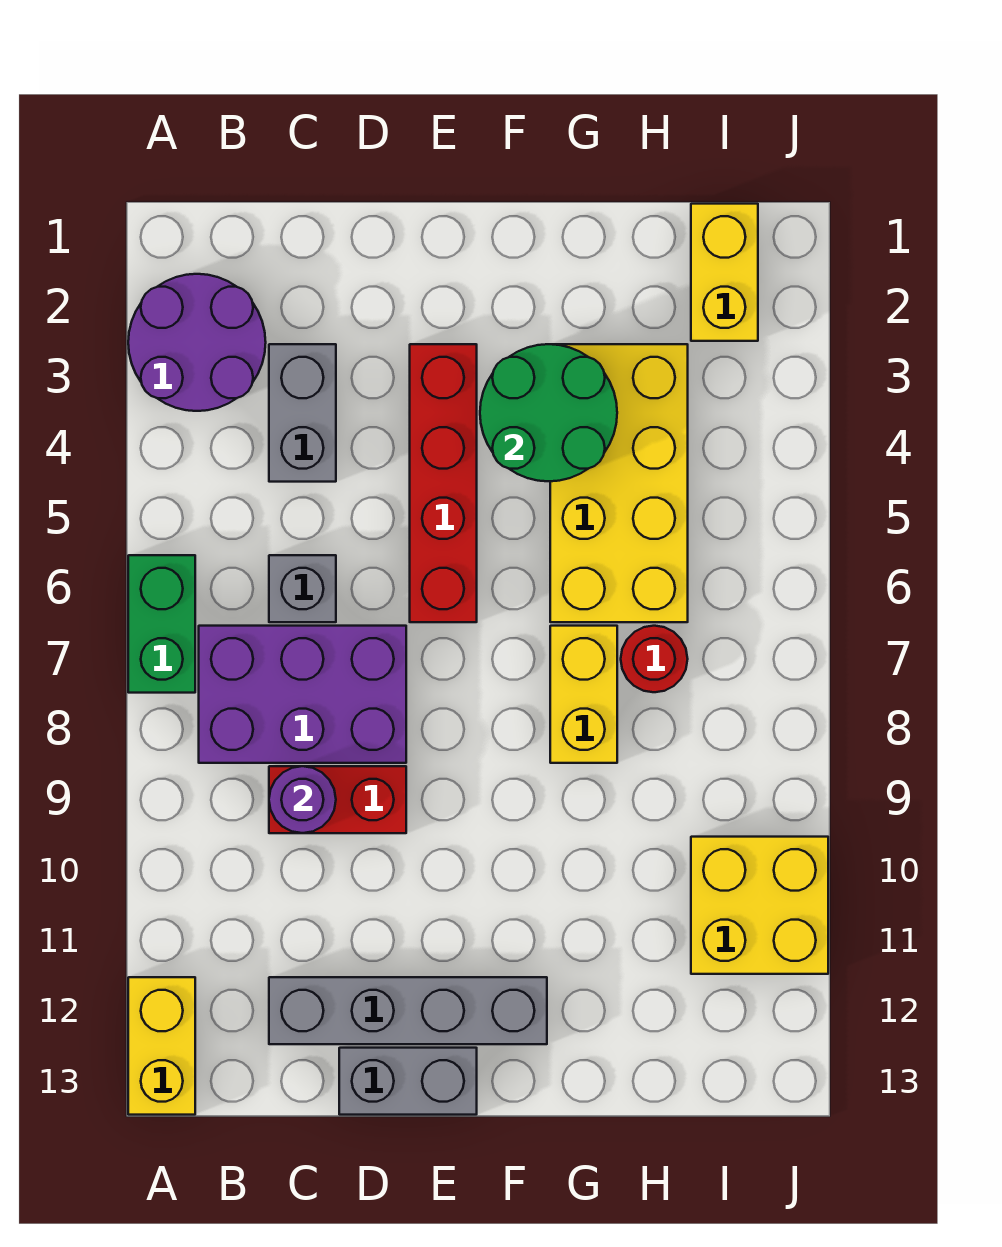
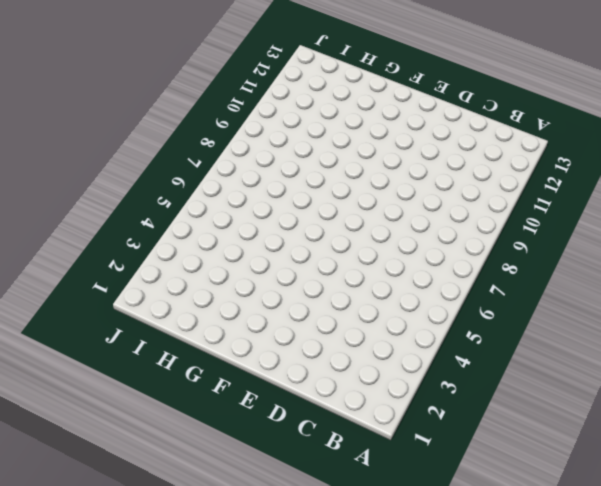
none -> purple round brick A2:B3 level 1
none -> green brick A6:A7 level 1
none -> yellow brick A12:A13 level 1

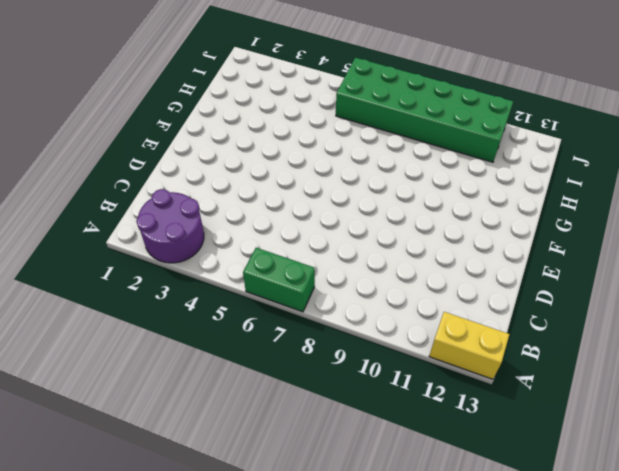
green brick I6:J11 level 1 -> yellow brick I10:J11 level 1
none -> purple brick B7:D8 level 1
none -> grey brick C3:C4 level 1
none -> grey brick C6 level 1

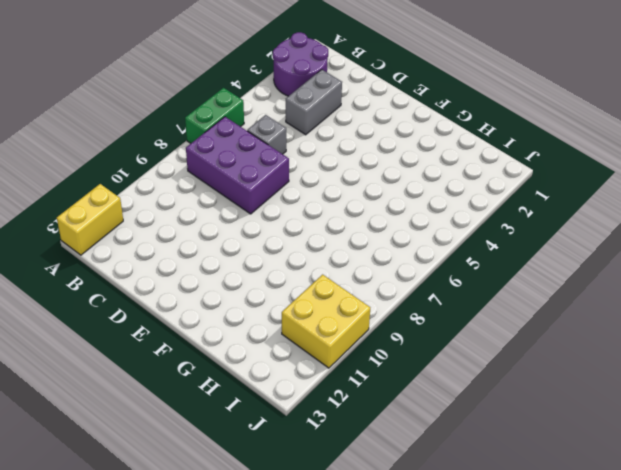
none -> red brick C9:D9 level 1
none -> grey brick C12:F12 level 1
none -> grey brick D13:E13 level 1

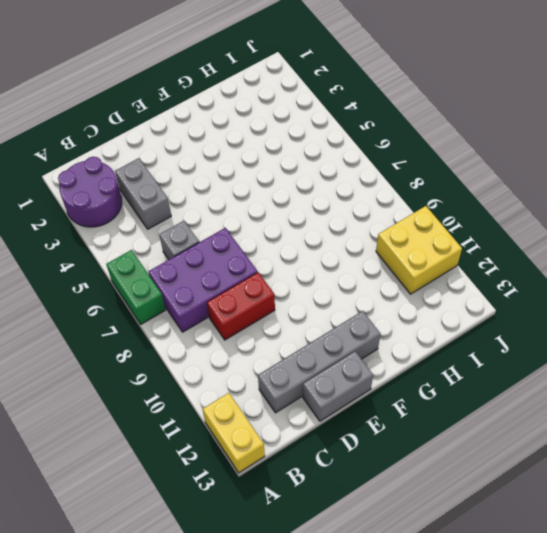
none -> red brick E3:E6 level 1
none -> yellow brick G3:H6 level 1
none -> yellow brick G7:G8 level 1

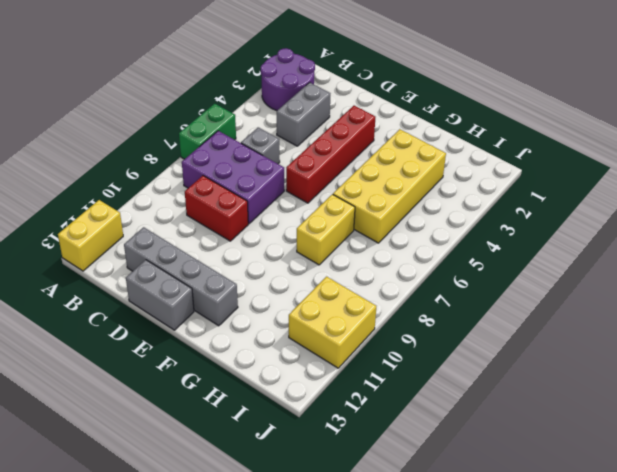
none -> red round brick H7 level 1
none -> yellow brick I1:I2 level 1
none -> purple round brick C9 level 2

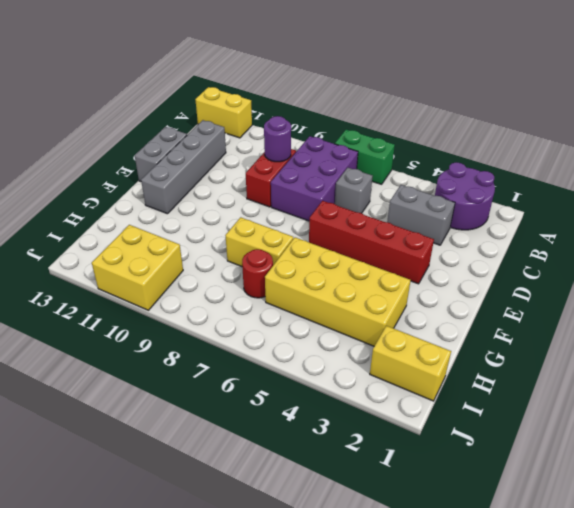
none -> green round brick F3:G4 level 2

